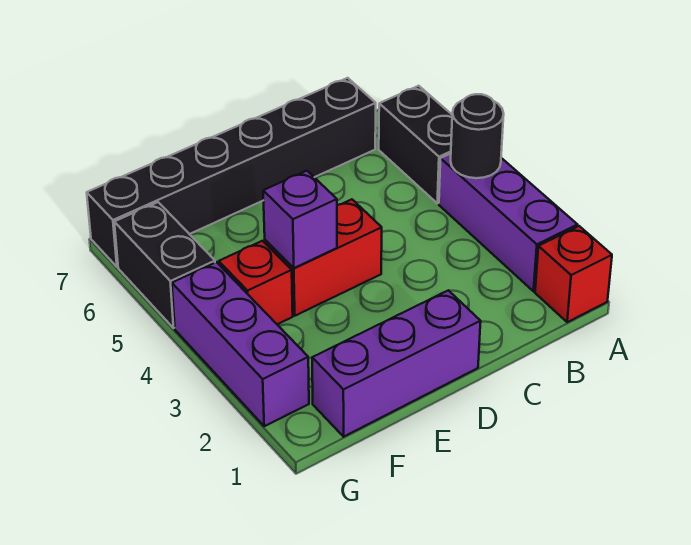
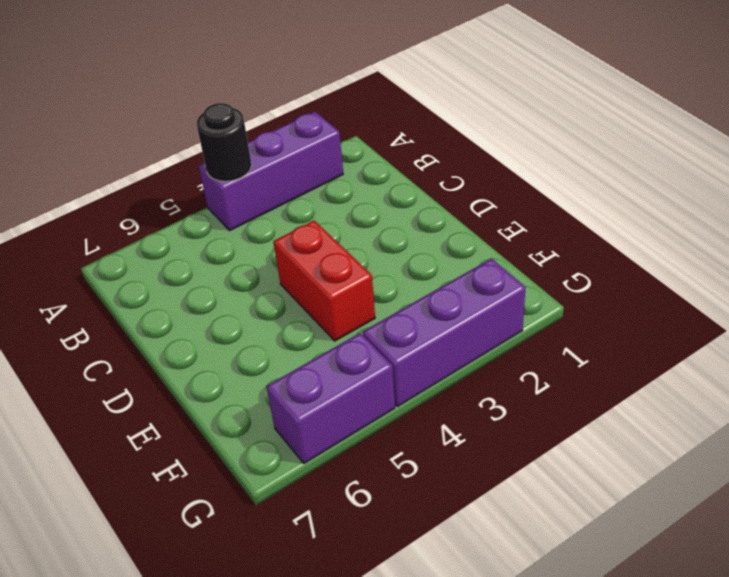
purple brick G5:G6 level 1 -> black brick G5:G6 level 1
none -> red brick A1 level 1
none -> black brick A5:A6 level 1

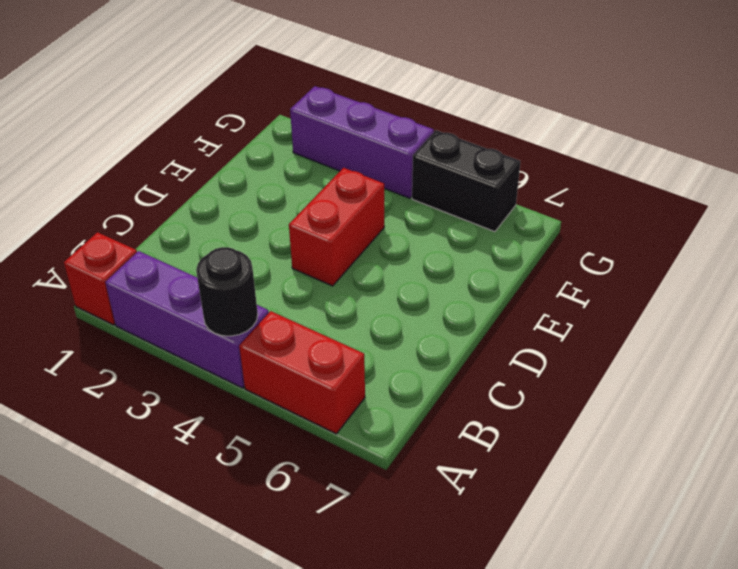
red brick A5:A6 level 1 -> black brick A5:A6 level 1
none -> black brick B7:G7 level 1
none -> purple brick D1:F1 level 1

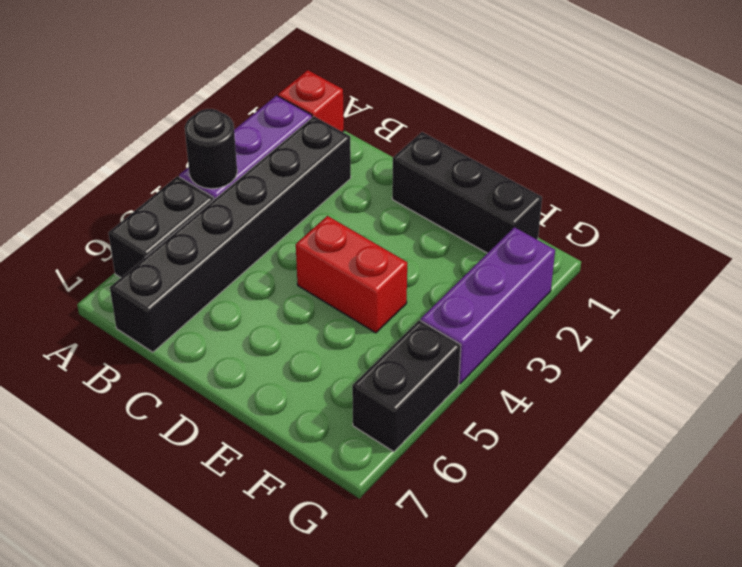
black brick B2:B7 level 1 -> black brick B7:G7 level 1
black brick D1:F1 level 1 -> purple brick D1:F1 level 1
none -> red brick F4 level 1
none -> purple brick E4 level 2

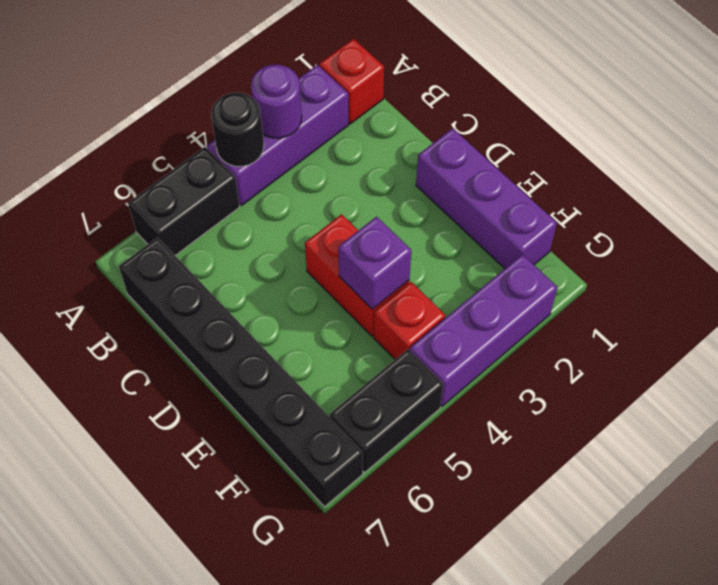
purple round brick A3 level 2 -> none

